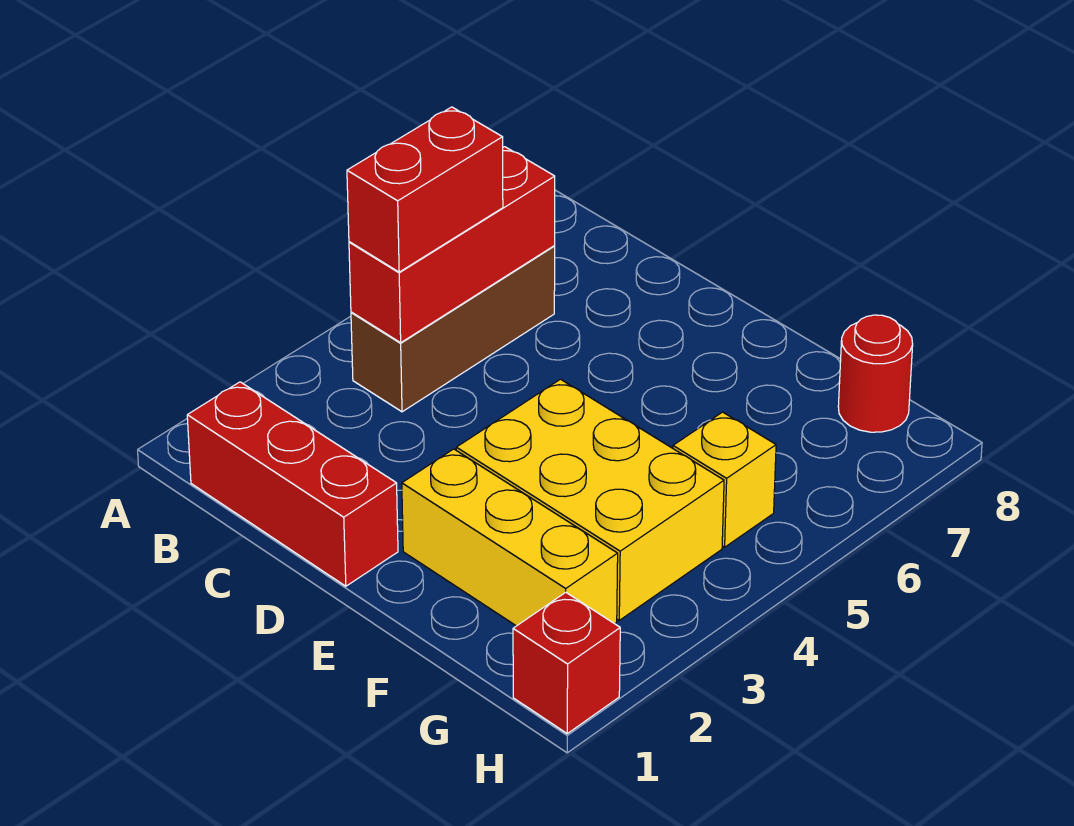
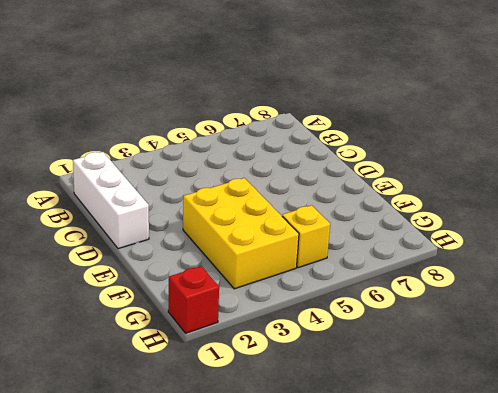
white brick B1:D1 level 1 -> red brick B1:D1 level 1
none -> brown brick B4:B6 level 1
none -> yellow brick E2:G2 level 1

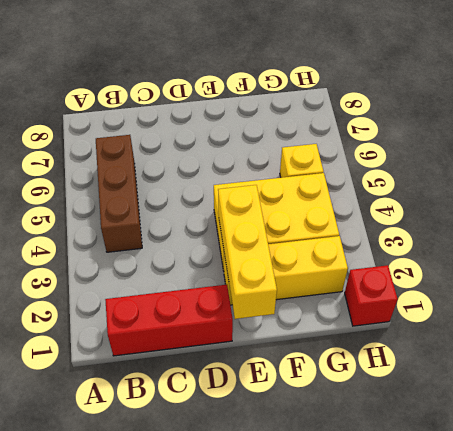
yellow brick E1:E3 level 2 -> none
none -> red round brick G8 level 1
none -> red brick B4:B6 level 2

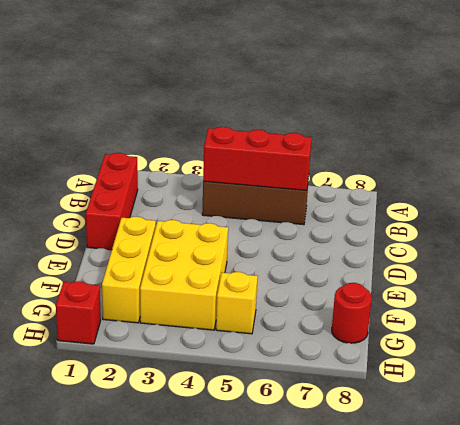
none -> red brick B4:B5 level 3

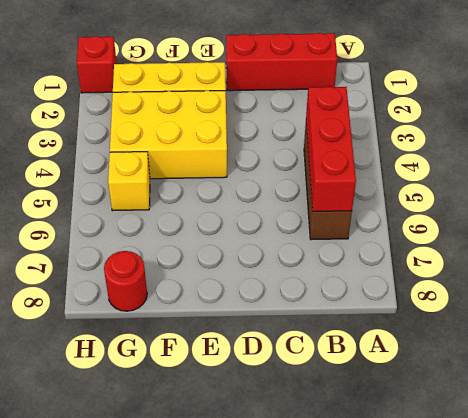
none -> red brick B4:B5 level 3

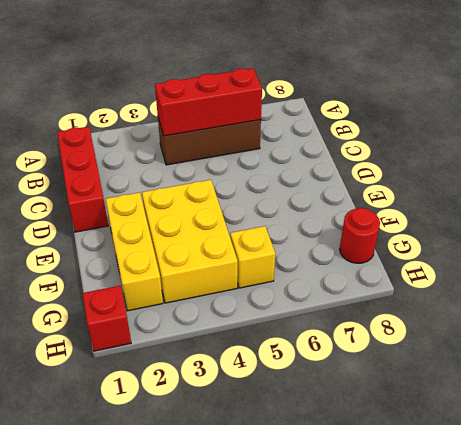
none -> red brick B4:B5 level 3

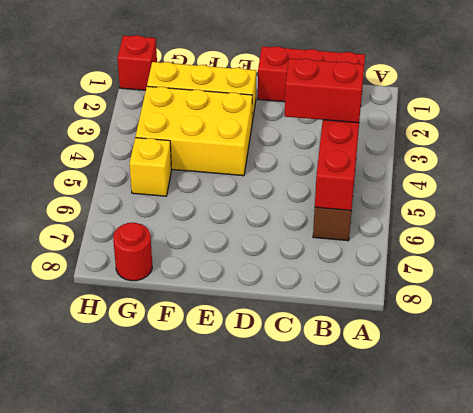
red brick B4:C4 level 3 -> red brick B4:B5 level 3

